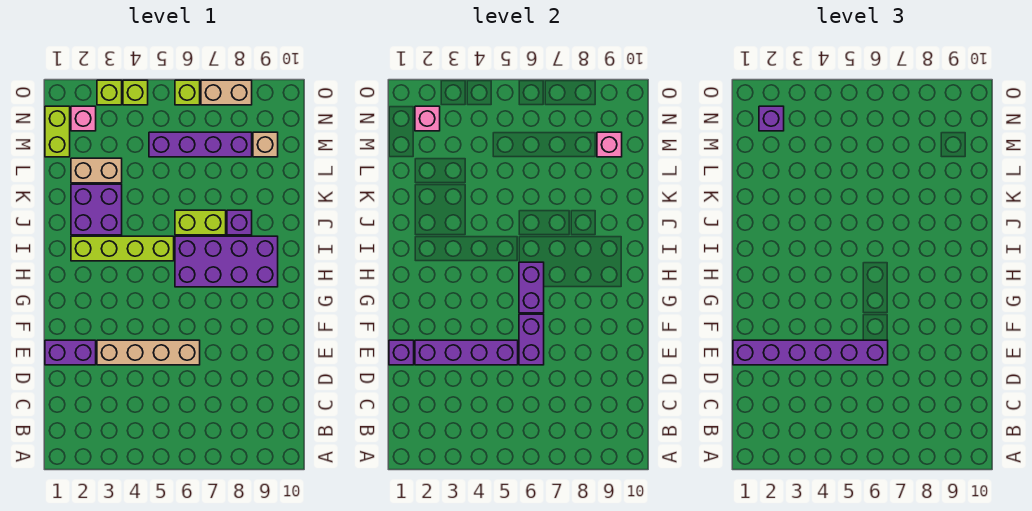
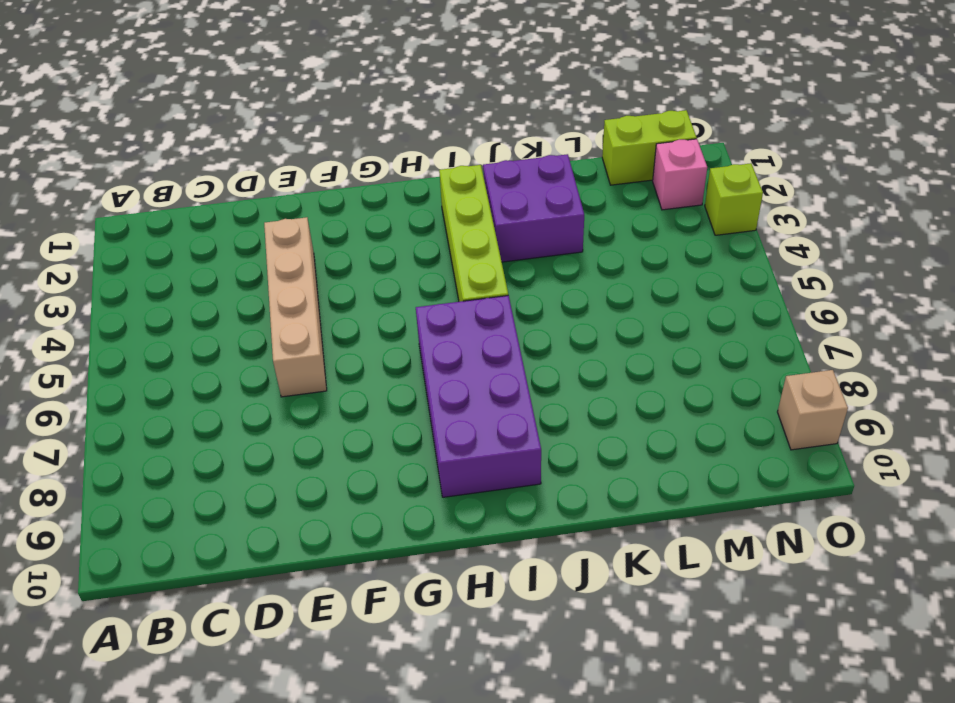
tan brick O9 level 1 -> tan brick M9 level 1
none -> purple brick E1:E2 level 1
none -> lime brick J6:J7 level 1
none -> purple brick J8 level 1

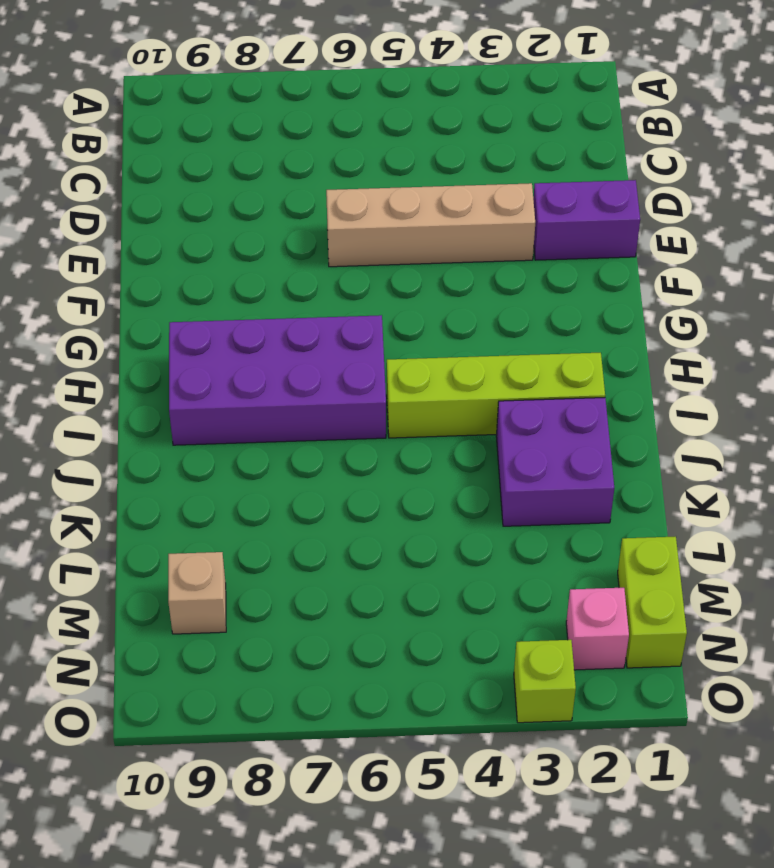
none -> lime brick J6:J7 level 1
none -> purple brick J8 level 1
none -> tan brick L2:L3 level 1

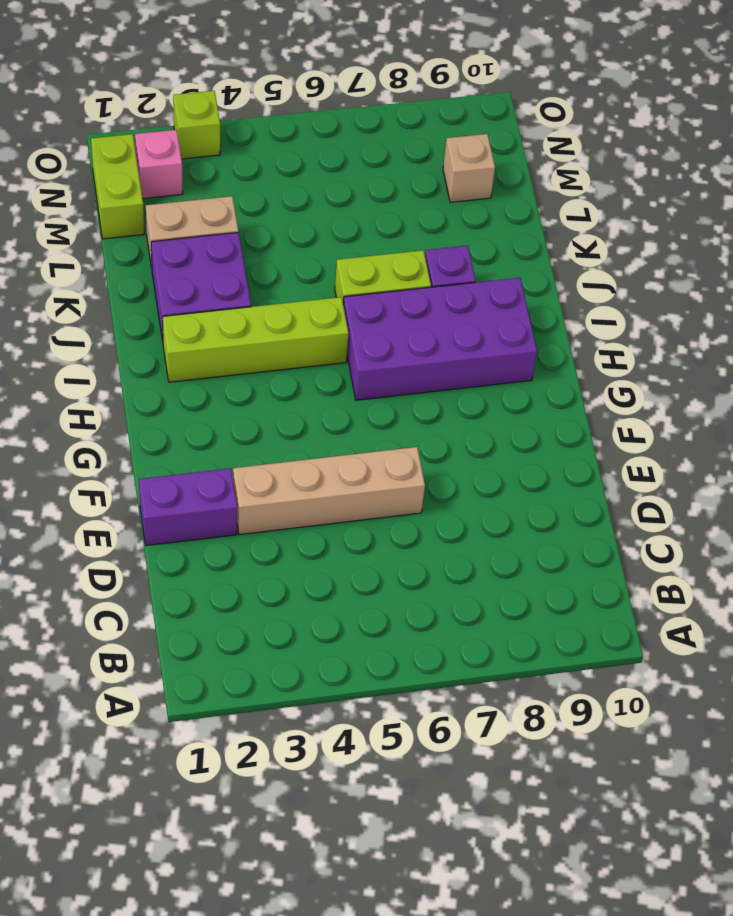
none -> purple brick M5:M8 level 1
none -> lime brick O4 level 1
none -> lime brick O6 level 1

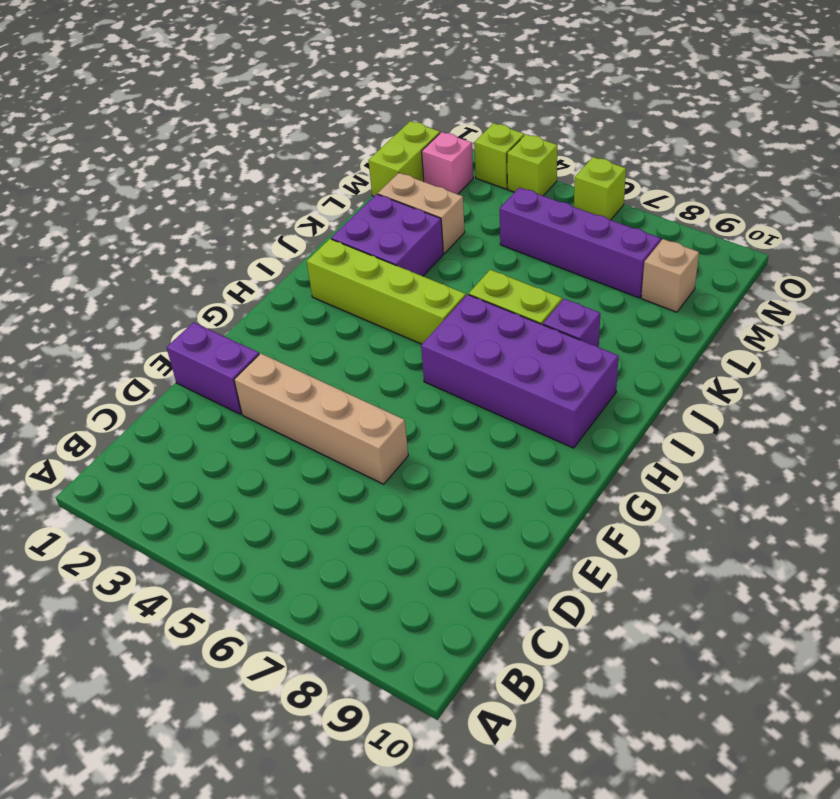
none -> tan brick O7:O8 level 1
none -> purple brick E1 level 2
none -> purple brick E2:E5 level 2

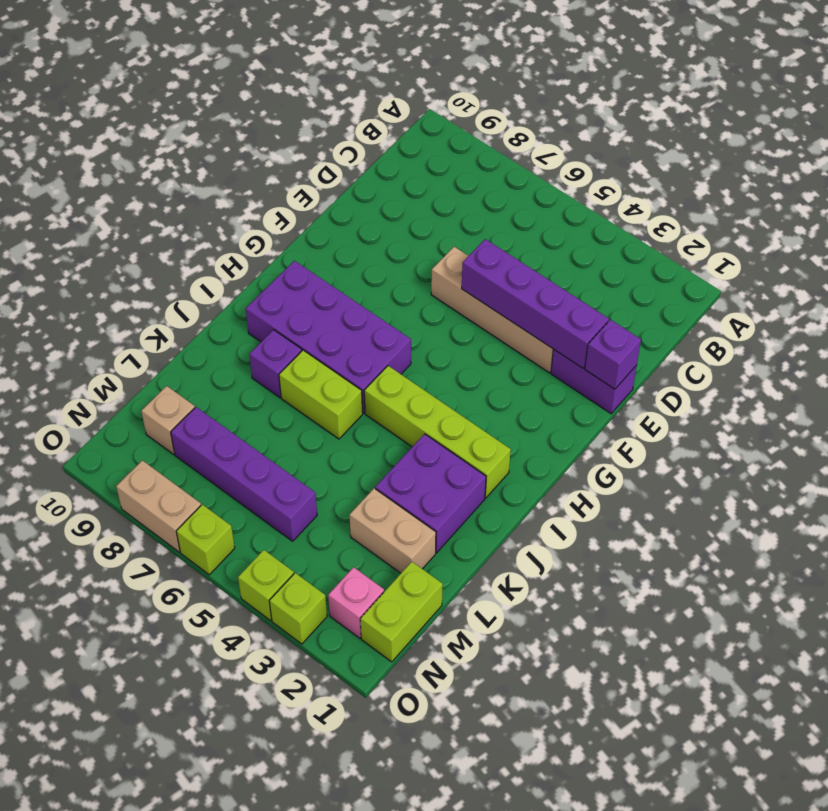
none -> purple brick E6:F6 level 2
none -> purple brick G6:H6 level 2
none -> pink brick M9 level 2

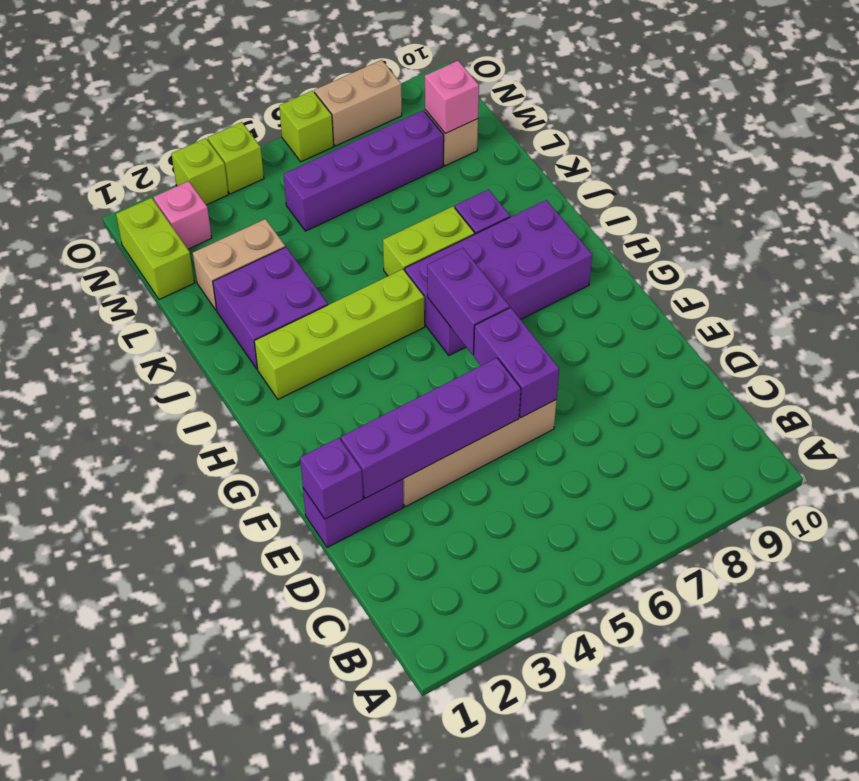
none -> pink brick N2 level 2
none -> purple brick E1:E6 level 3
none -> purple brick N2 level 3

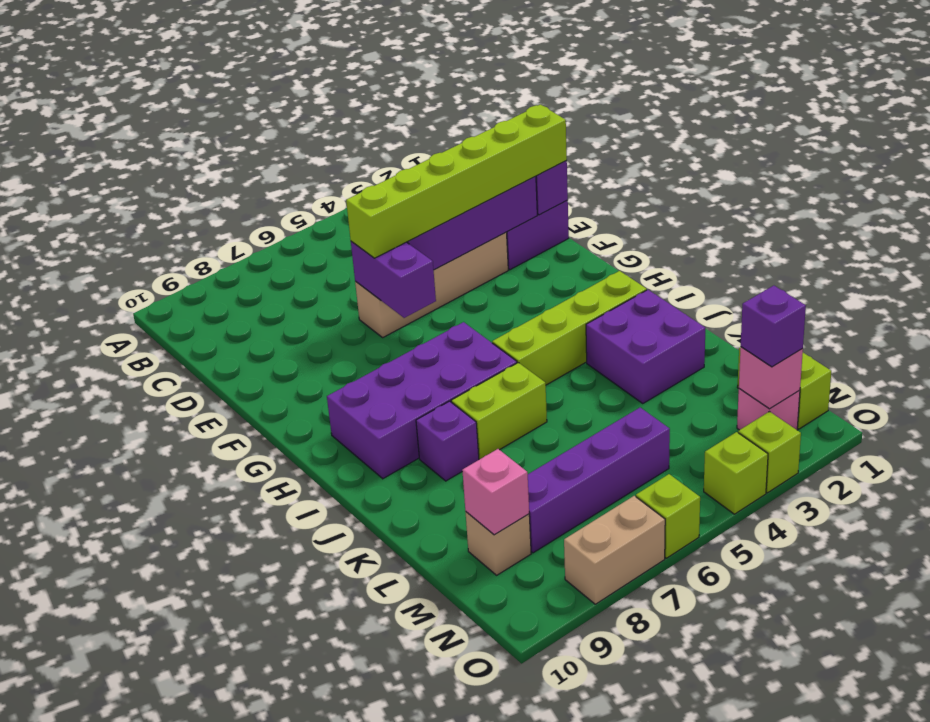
lime brick E1:E6 level 3 -> purple brick E1:E6 level 3
none -> tan brick L2:L3 level 1
none -> purple brick G6:H6 level 2

